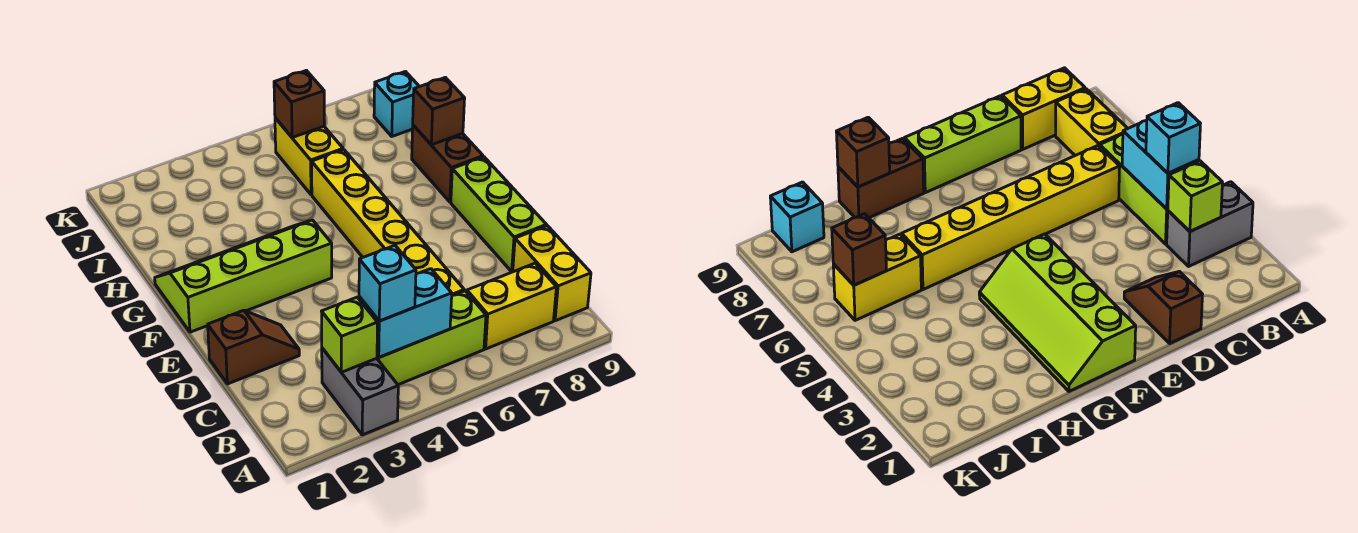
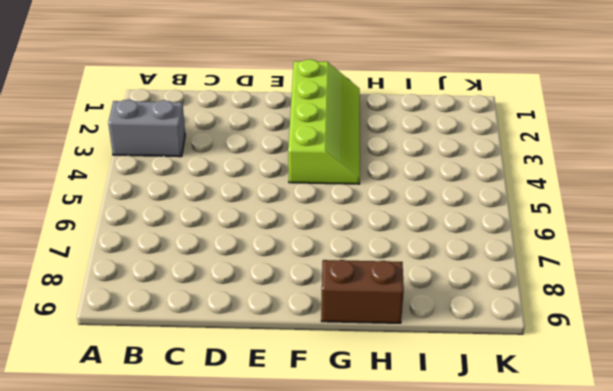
none -> lime brick B4:B6 level 1
none -> yellow brick B7:B8 level 1
none -> yellow brick B9:C9 level 1

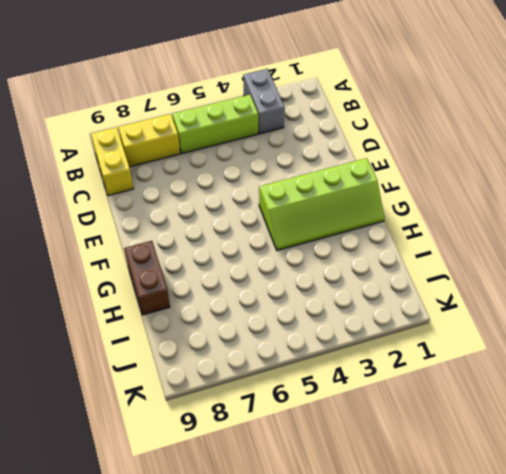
none -> yellow brick C6:H6 level 1
none -> brown slope D1:D2 level 1 top 1
none -> lime brick D9:F9 level 1

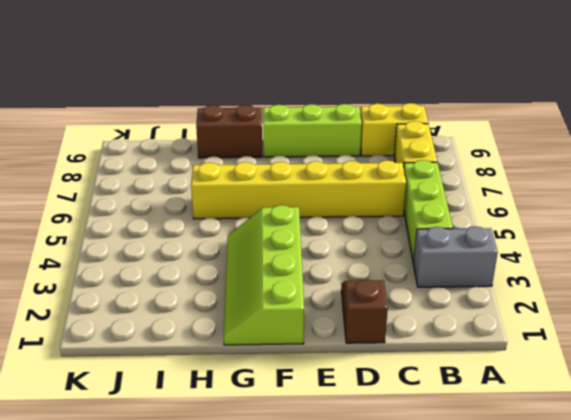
none -> yellow brick I6:J6 level 1
none -> cyan brick J9 level 1
none -> lime brick B3 level 2

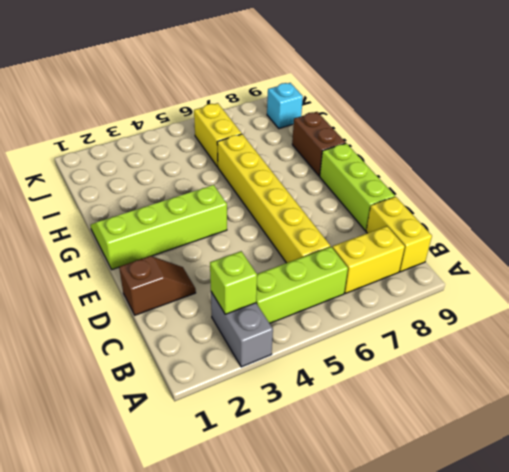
none -> cyan brick B4:B5 level 2
none -> brown brick H9 level 2
none -> brown brick J6 level 2

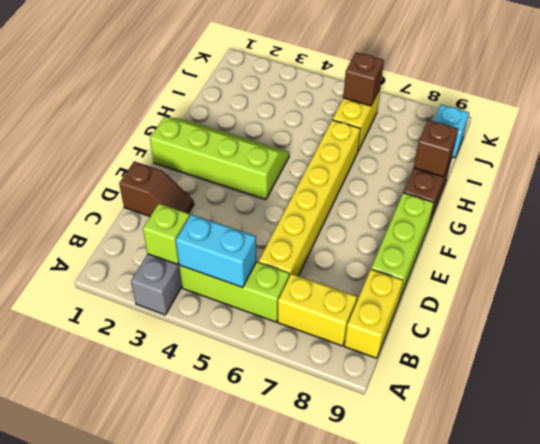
none -> cyan brick B4 level 3

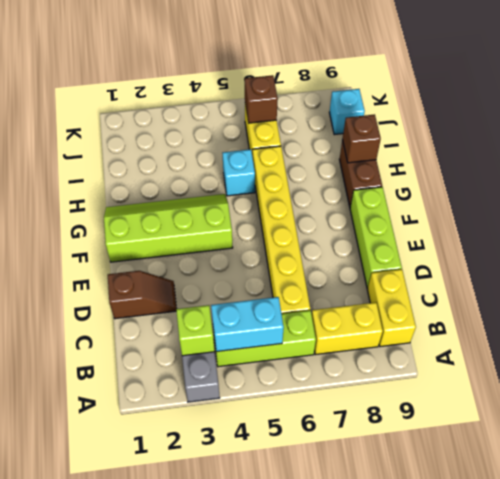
cyan brick H5 level 1 -> cyan brick B4 level 3

